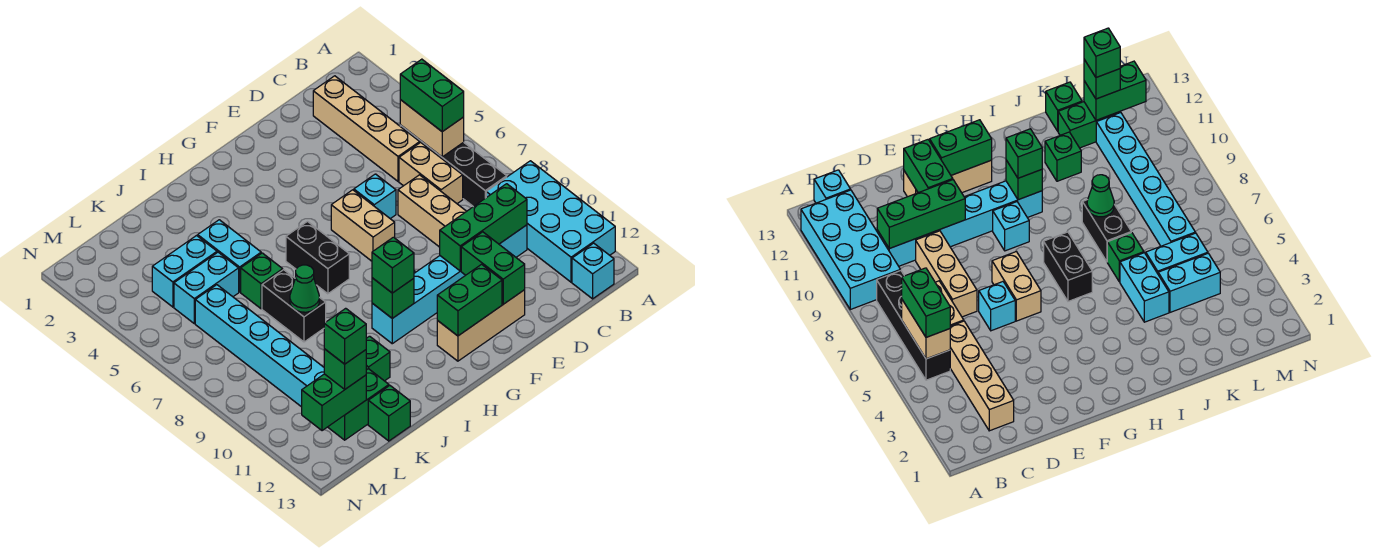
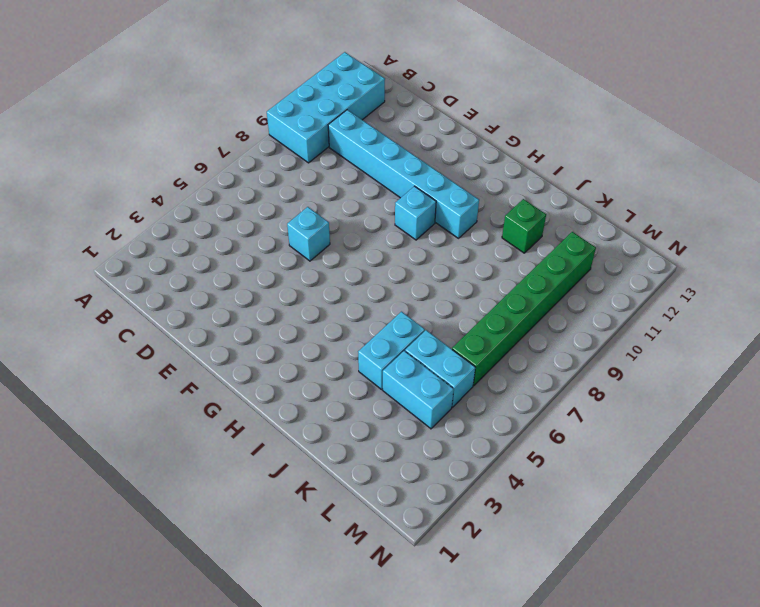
green brick L6:L11 level 1 -> cyan brick L6:L11 level 1
none -> black brick B5:B8 level 1
none -> cyan brick B13 level 1
none -> tan brick C2:C5 level 1
none -> tan brick C6:C7 level 1

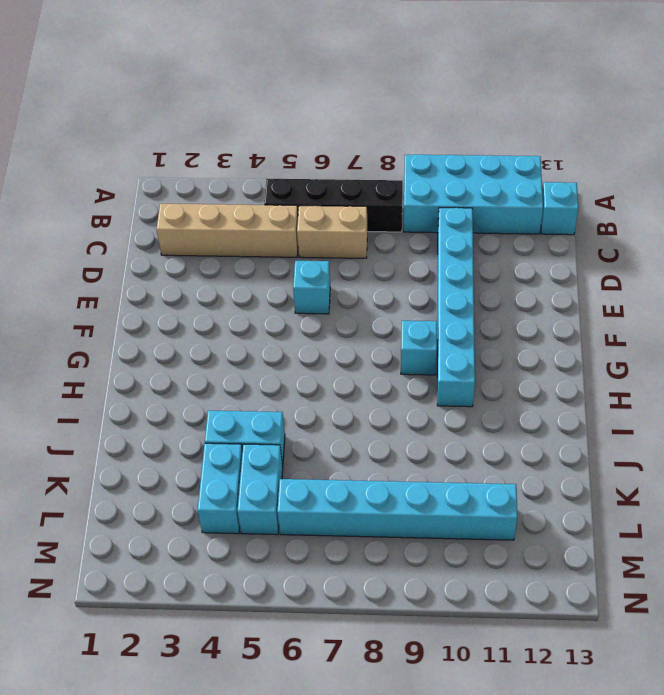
none -> tan brick D7:D9 level 1
none -> tan brick E12:G12 level 1
none -> tan brick F6:F7 level 1
none -> black brick H6:H7 level 1

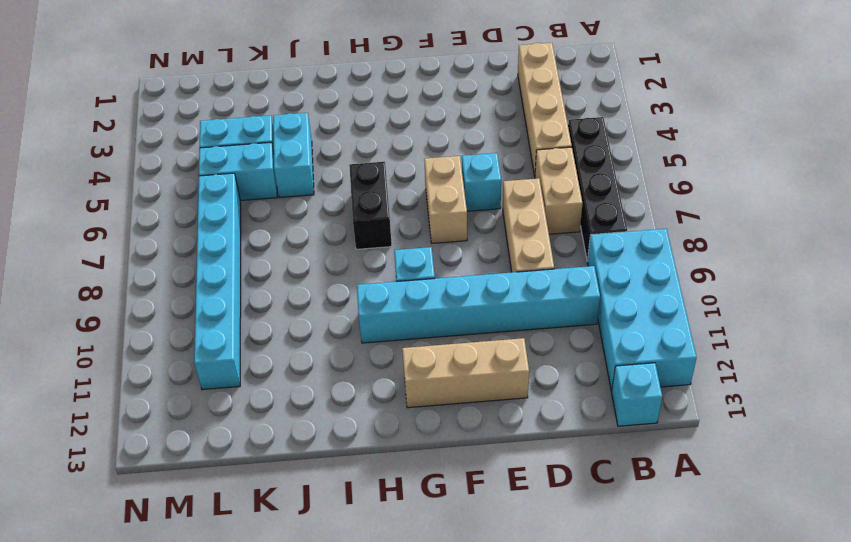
none -> green brick J6 level 1
none -> black brick J7:J8 level 1
none -> green brick J11 level 1
none -> green brick K12:L12 level 1

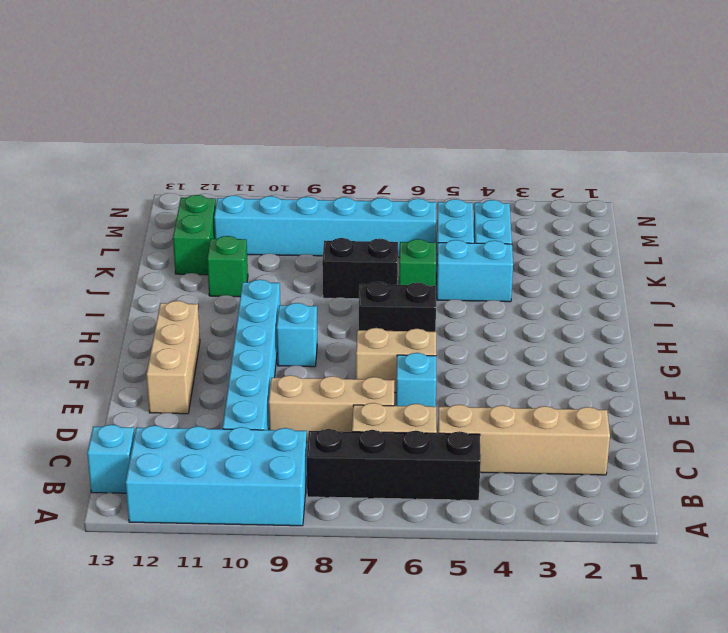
none -> green brick K13 level 1
none -> tan brick B5:B6 level 2
none -> green brick C10:E10 level 2
none -> green brick E11:E12 level 2

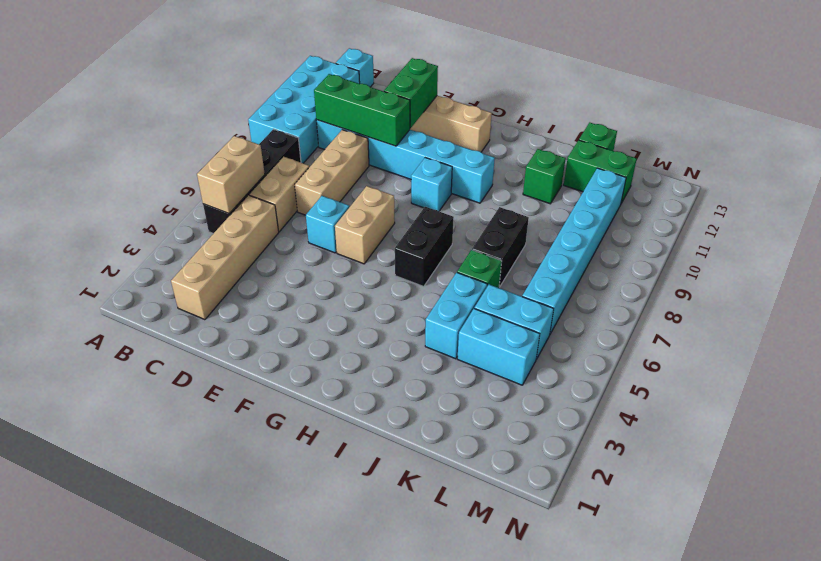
none -> green brick F12:G12 level 2
none -> green brick H10 level 2
none -> green cone J8 level 2
none -> green brick L12:M12 level 2

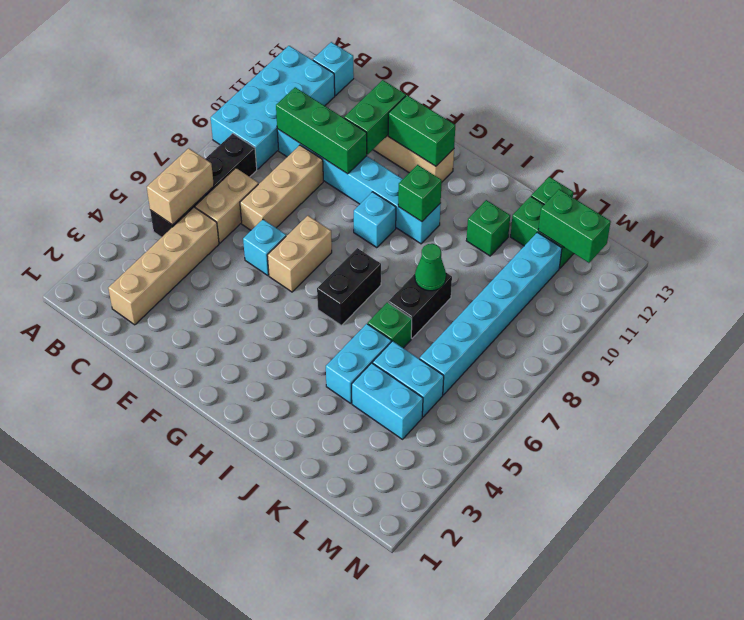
none -> green brick B5:B6 level 3
none -> green brick H10 level 3
none -> green brick L12 level 3
none -> green brick L12 level 4

